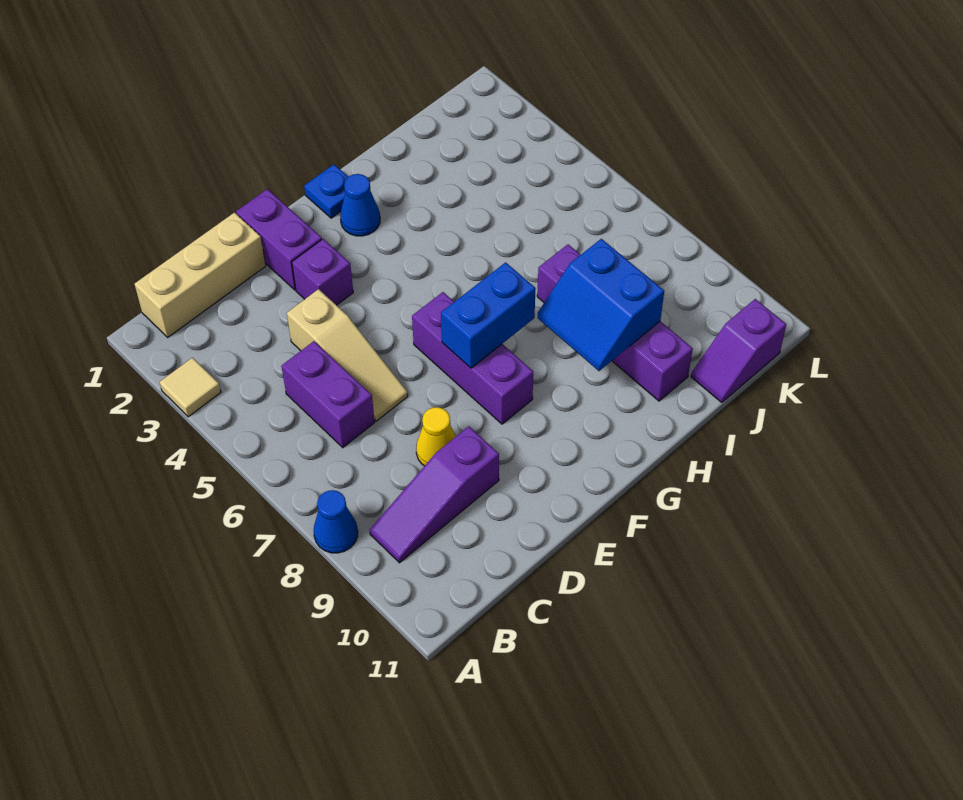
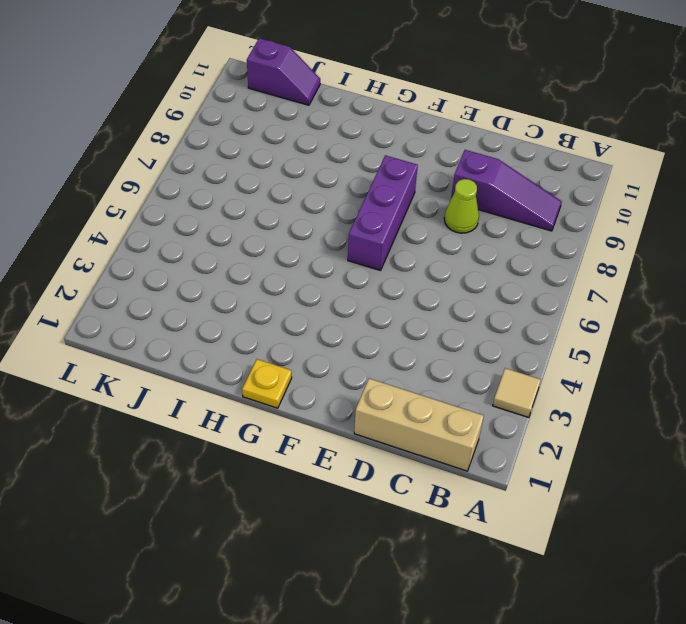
lime cone D8 level 1 -> yellow cone D8 level 1
yellow plate G1 level 1 -> blue plate G1 level 1
none -> blue cone A8 level 1
none -> purple brick C5:C6 level 1
none -> tan slope D4:D6 level 1 top 4

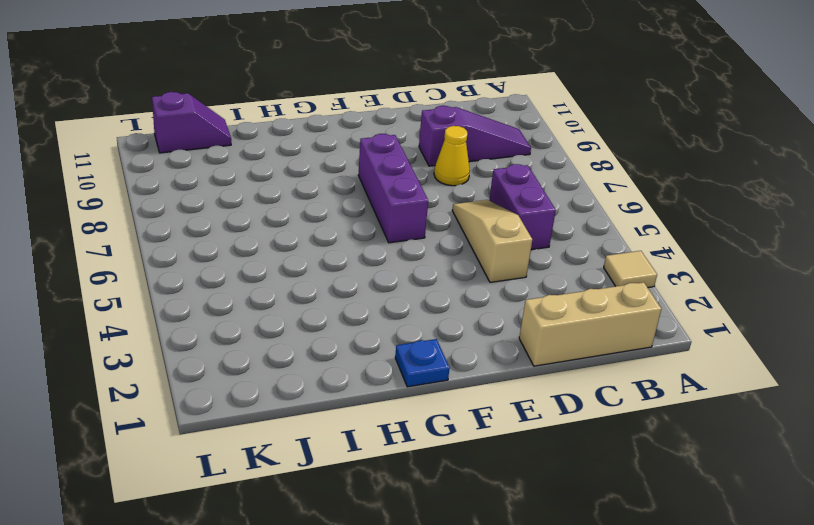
none -> blue cone A8 level 1
none -> purple brick E1:E2 level 1
none -> purple brick E3 level 1

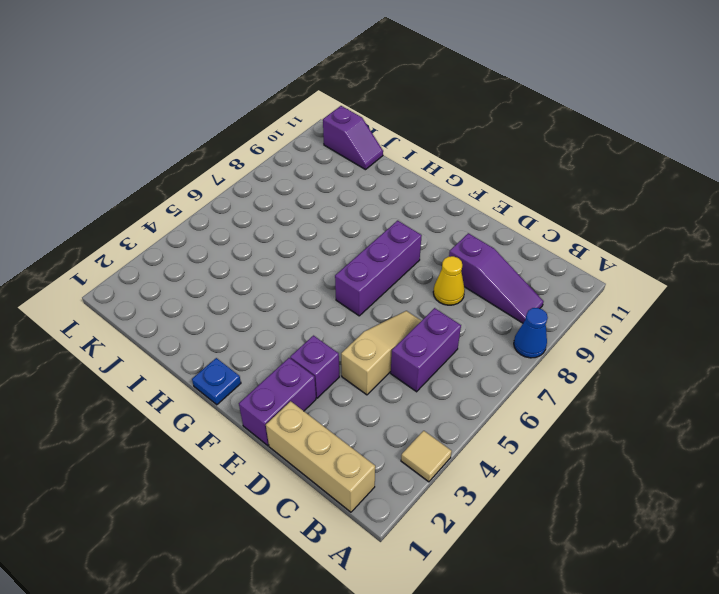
none -> blue cone G2 level 1
none -> purple brick I7:I10 level 1
none -> blue brick F7:G7 level 2

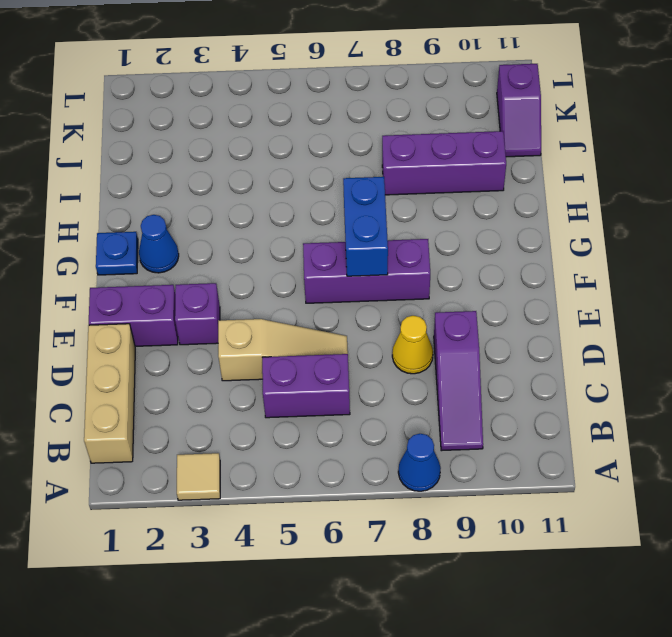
purple brick I8:I10 level 1 -> purple brick I7:I10 level 1
none -> blue slope H8:I9 level 2 top I

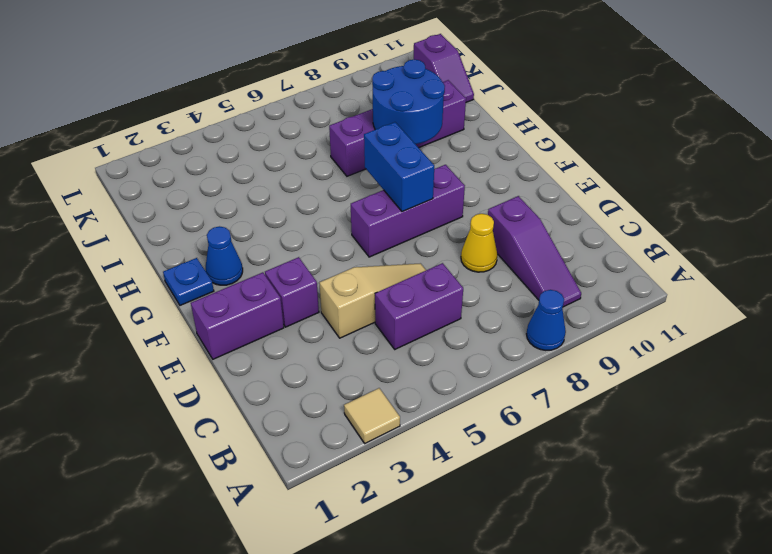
blue round brick H8:I9 level 2 -> blue slope H8:I9 level 2 top I
none -> tan brick B1:D1 level 1

